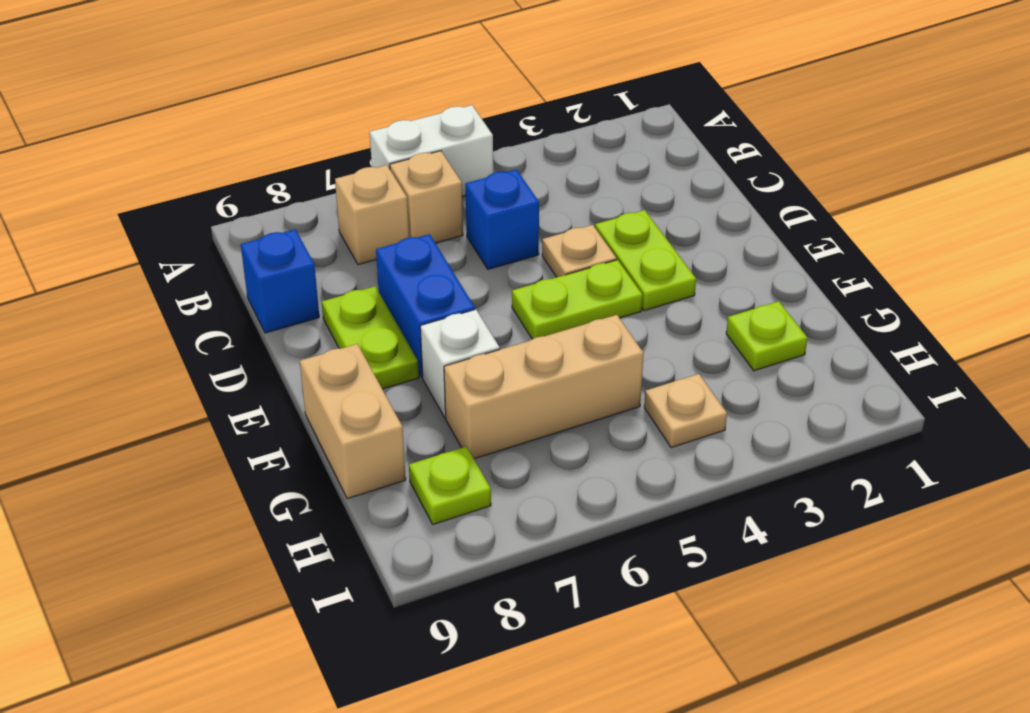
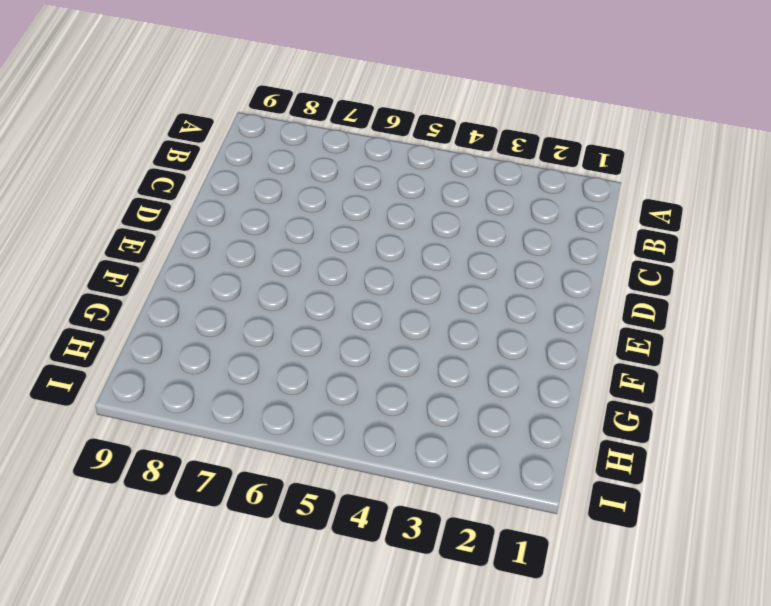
none -> white brick A5:A6 level 1
none -> tan brick B6 level 1
none -> tan brick B7 level 1

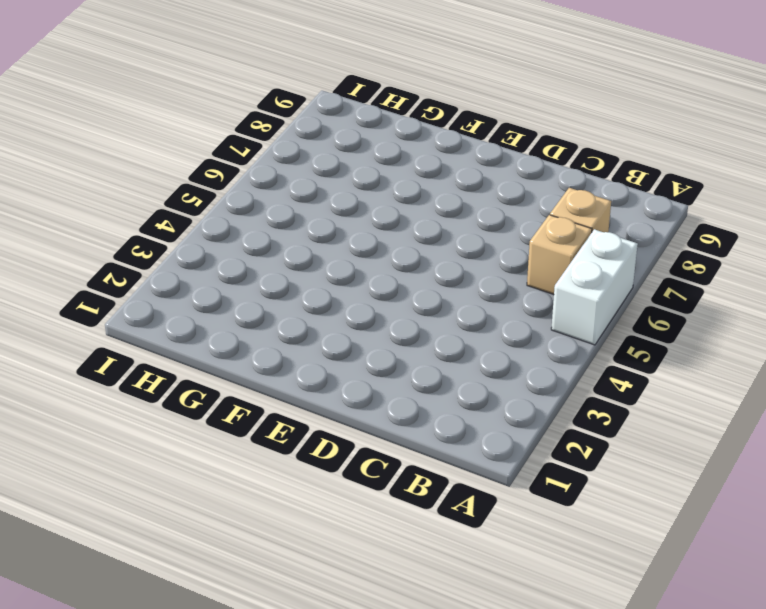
none -> blue brick C5 level 1
none -> blue brick C9 level 1
none -> lime plate D3:E3 level 1

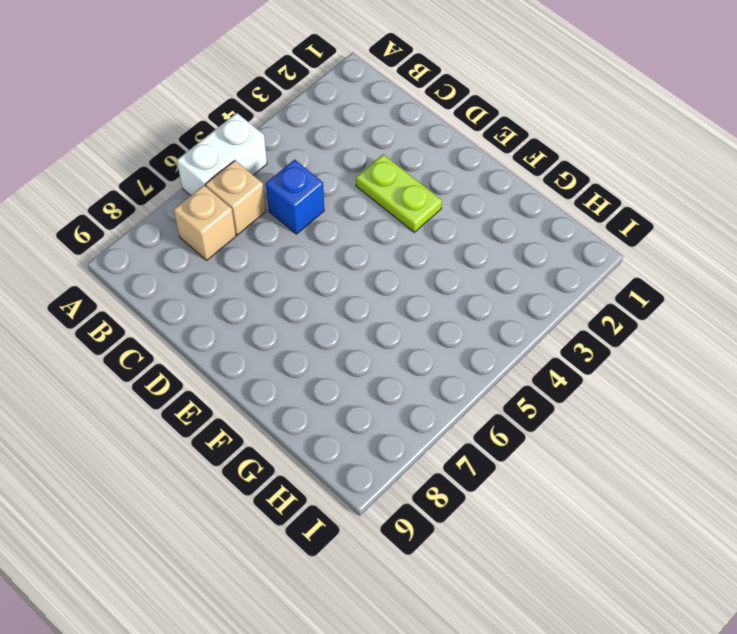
none -> blue brick C9 level 1
none -> tan plate D4 level 1
none -> blue brick D7:E7 level 1

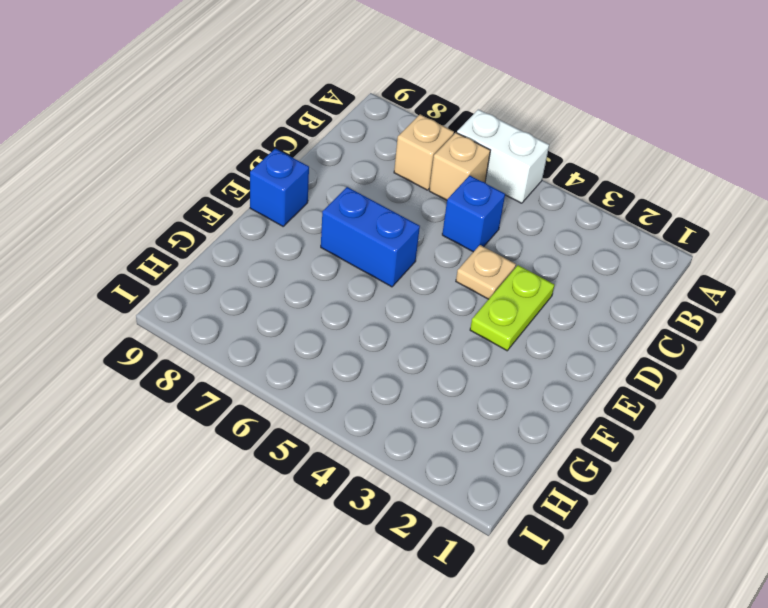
blue brick E6:E7 level 1 -> blue brick D7:E7 level 1
blue brick E9 level 1 -> blue brick C9 level 1
none -> lime plate D8:E8 level 1
none -> lime plate E4:E5 level 1
none -> white brick F7 level 1

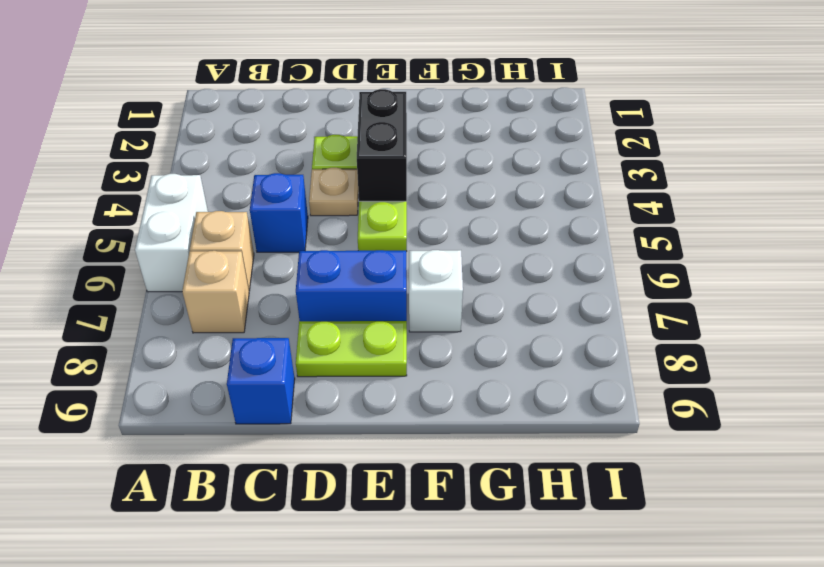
black brick E3:E4 level 2 -> none
none -> tan brick F9:G9 level 1
none -> lime plate G2 level 1
none -> tan brick G5:G7 level 1

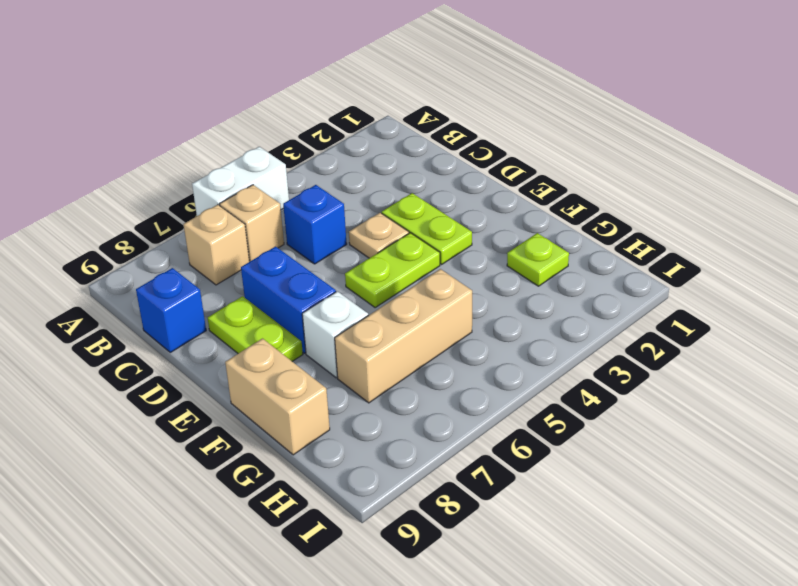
none -> tan plate H4 level 1
none -> lime plate H8 level 1

